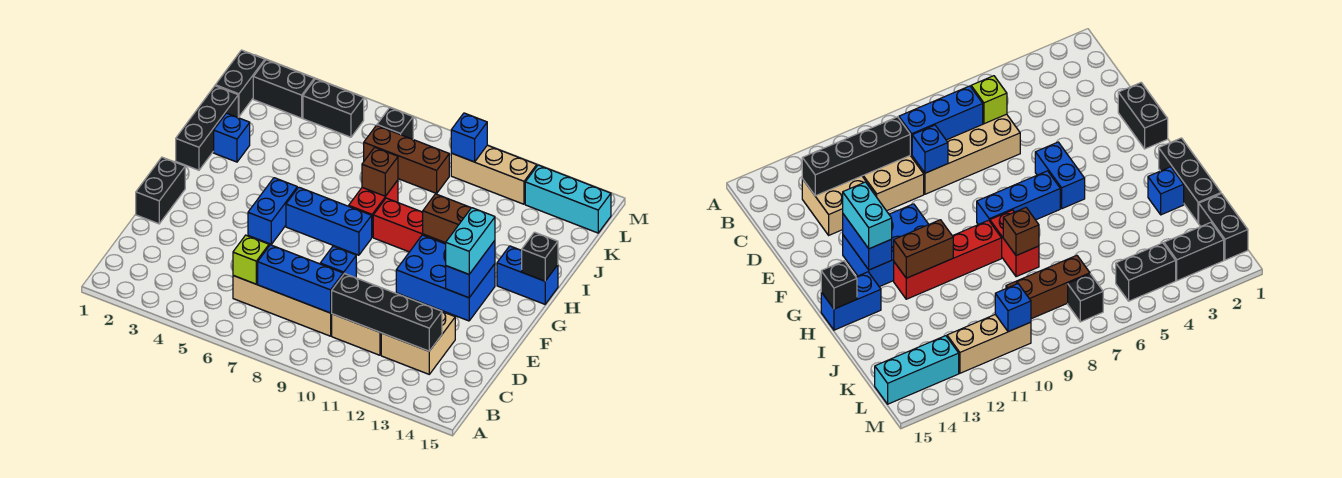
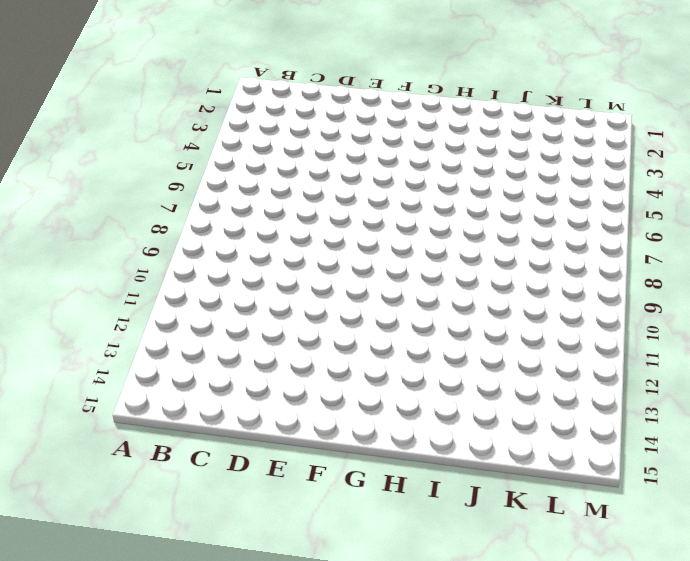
none -> tan brick C6:D9 level 1
none -> tan brick C10:D11 level 1
none -> tan brick C12:D13 level 1

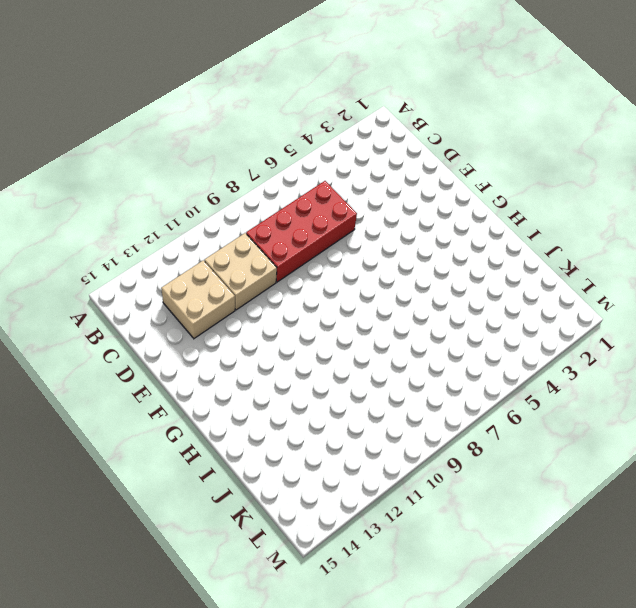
red brick C6:D9 level 1 -> tan brick C6:D9 level 1
none -> black brick E1:F1 level 1
none -> blue brick F5:G5 level 1
none -> blue brick F11:G13 level 1

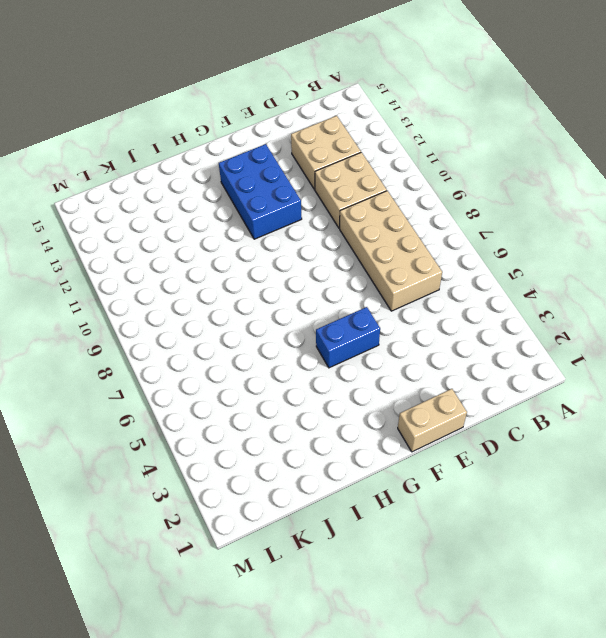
tan brick E1:F1 level 1 -> black brick E1:F1 level 1
none -> blue brick G6:G8 level 1
none -> black brick H1:J1 level 1
none -> red brick H8:I8 level 1

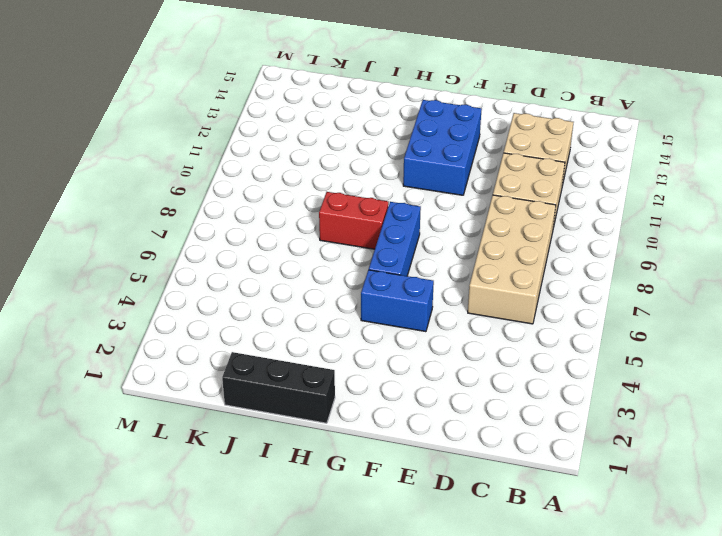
none -> black brick E1:F1 level 1
none -> red brick H9:H12 level 1
none -> blue brick H14:H15 level 1

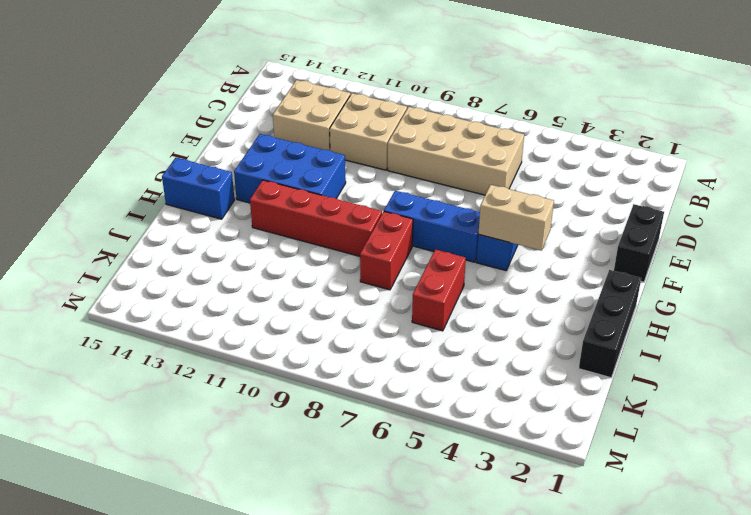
tan brick G4:G5 level 2 -> none
red brick I6:J6 level 1 -> none
none -> blue brick I2 level 1
none -> black brick K1:L1 level 1
none -> brown brick K7:K9 level 1

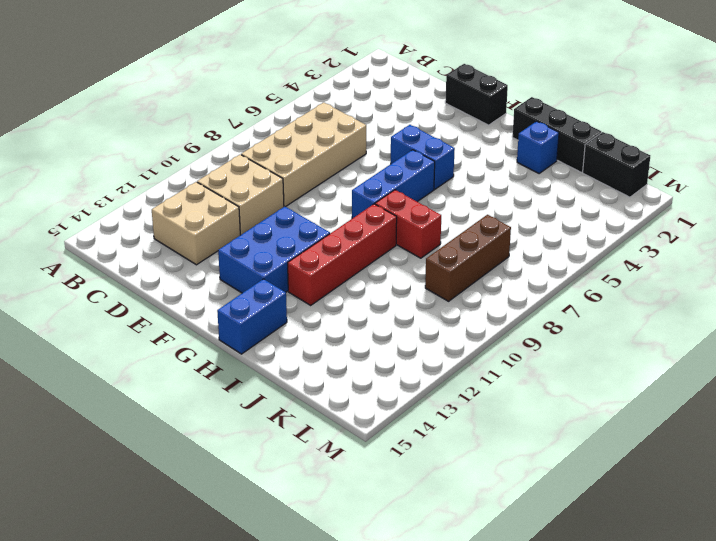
none -> black brick L2:L3 level 1
none -> black brick L4:L5 level 1
none -> black brick L7 level 1

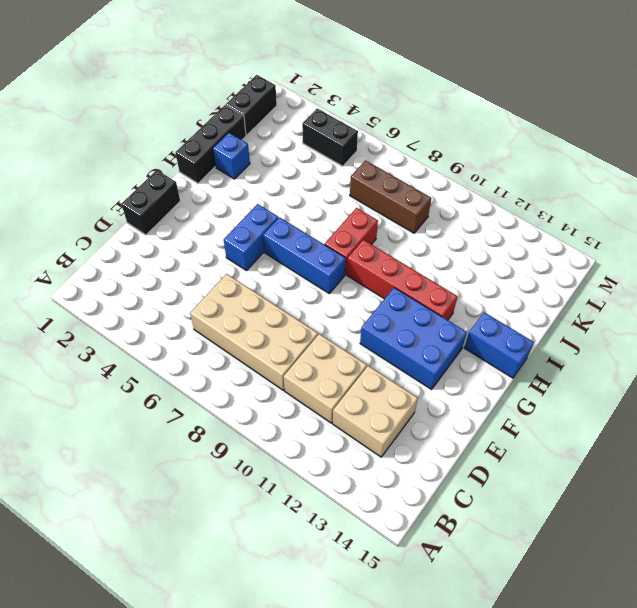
none -> black brick L2:L3 level 1
none -> black brick L7 level 1
none -> tan brick L10:L12 level 1

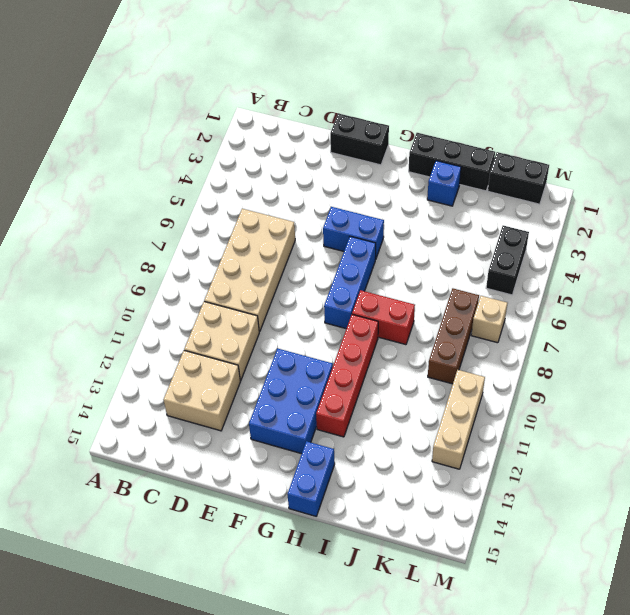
tan brick L7 level 1 -> black brick L7 level 1
none -> black brick L2:L3 level 1
none -> cyan brick L13:L15 level 1
none -> lime brick C6 level 2

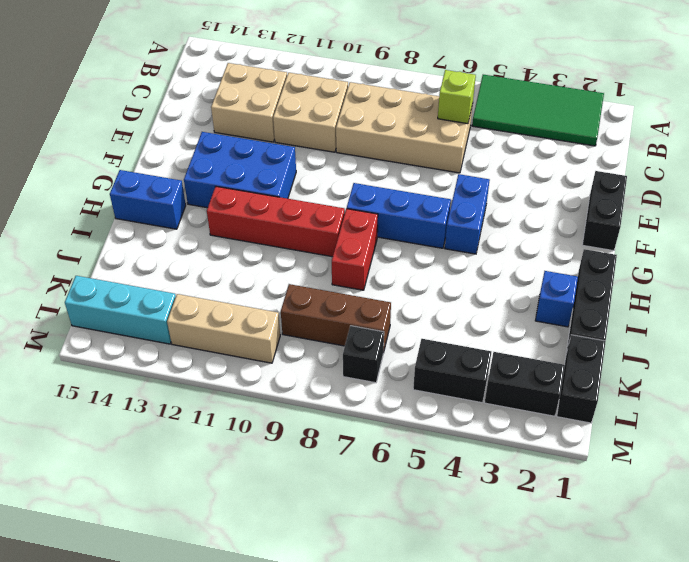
green tile A2:B5 level 1 -> none
none -> blue brick C7:C9 level 2
none -> black brick C10:C13 level 2
none -> blue brick D9 level 2

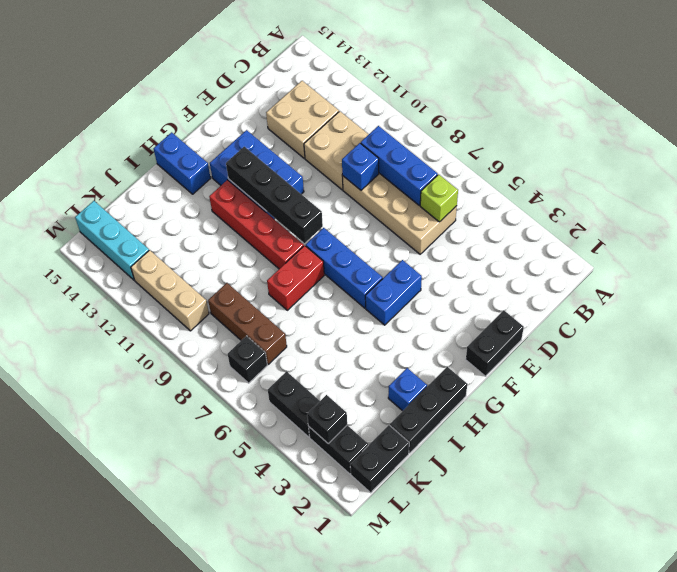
black brick G9:G12 level 2 -> black brick C10:C13 level 2
black brick L3 level 2 -> black brick H15 level 2
none -> blue brick F13:G13 level 2
none -> brown brick H11:H12 level 2
none -> brown brick I8 level 2

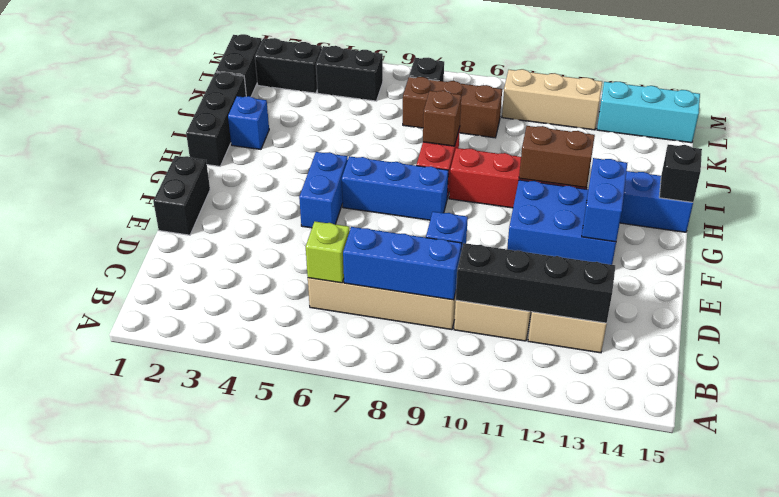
none -> blue brick L10 level 2
none -> cyan brick F13:G13 level 3

